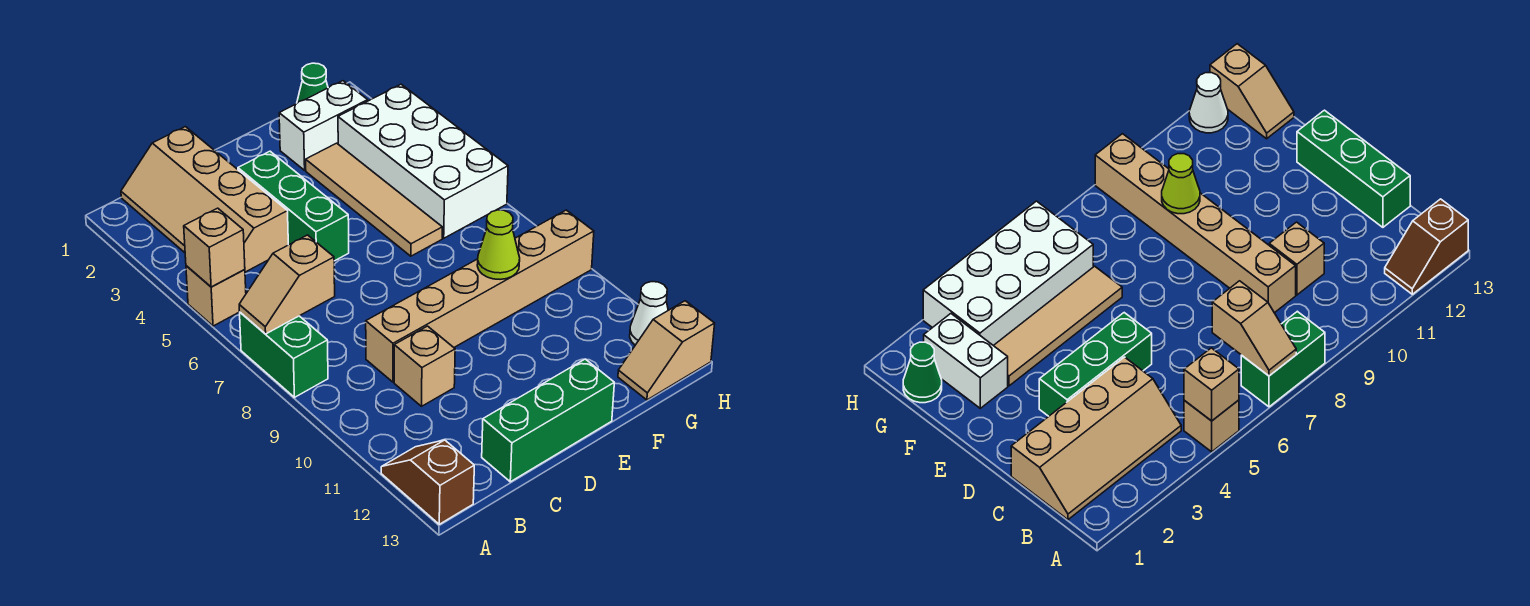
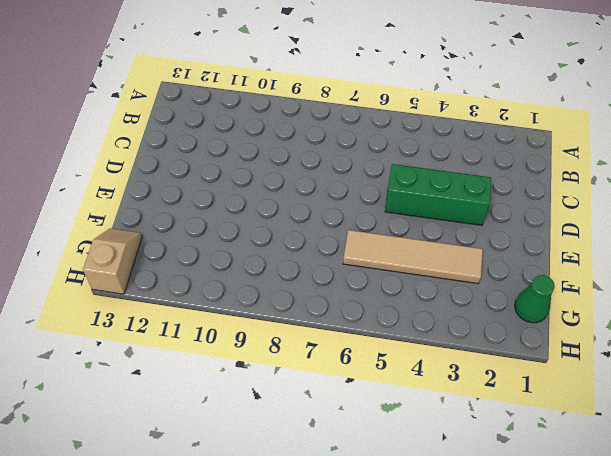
none -> tan brick A5 level 1
none -> green brick A7:A8 level 1
none -> brown slope A12:A13 level 1 top 13

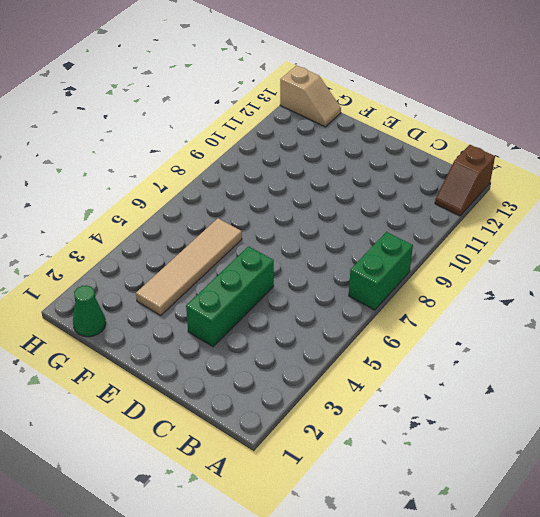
none -> tan brick A5 level 1
none -> tan slope B1:C4 level 1 top C
none -> tan brick C9:H9 level 1

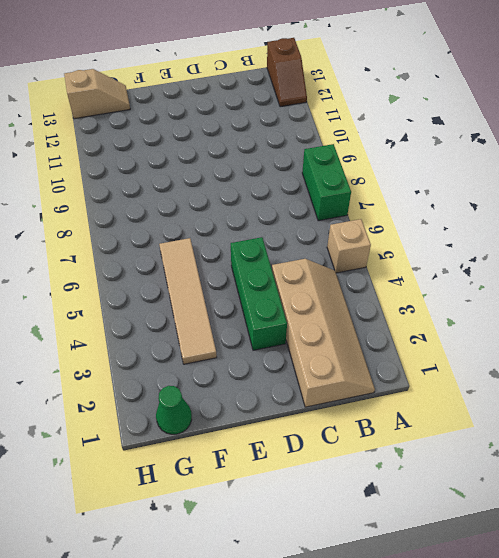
none -> tan brick C9:H9 level 1
none -> tan brick C10 level 1
none -> green brick C13:E13 level 1

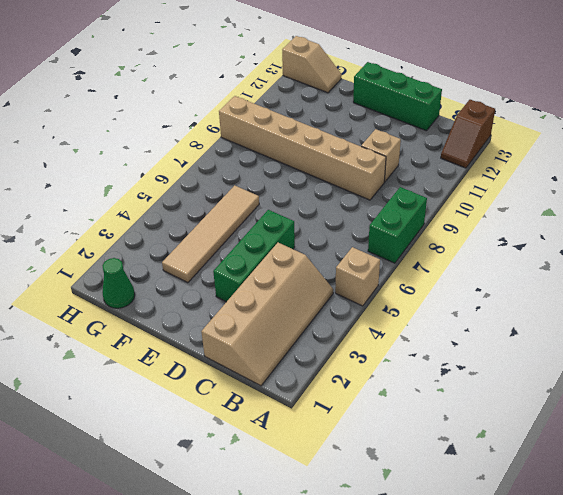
none -> white brick F2:G2 level 1
none -> white brick G3:H6 level 1
none -> white cone H12 level 1

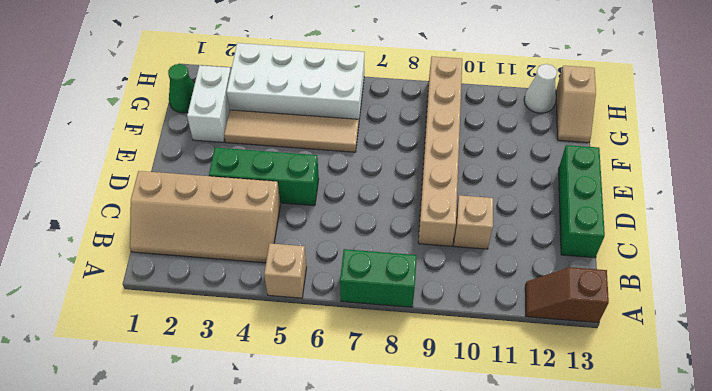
none -> tan brick A5 level 2
none -> tan slope A7:B7 level 2 top B
none -> lime cone F9 level 2

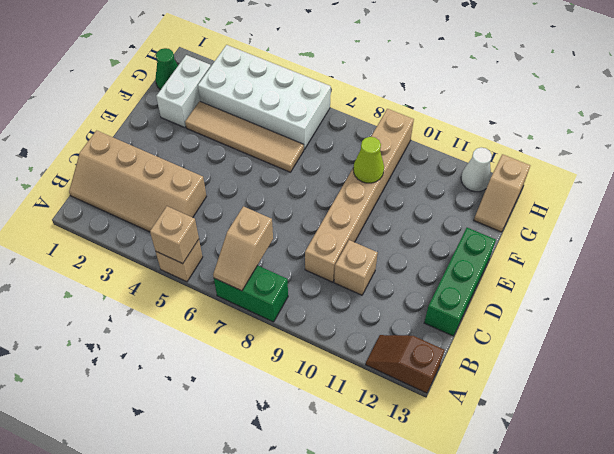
none -> green brick D3:D5 level 1

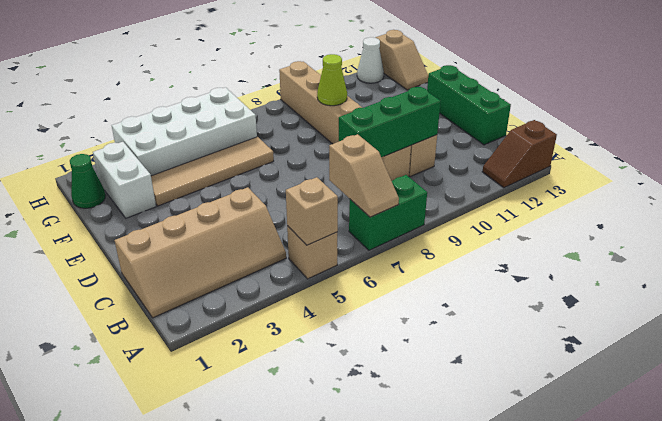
green brick C8:C10 level 2 -> green brick D3:D5 level 1

